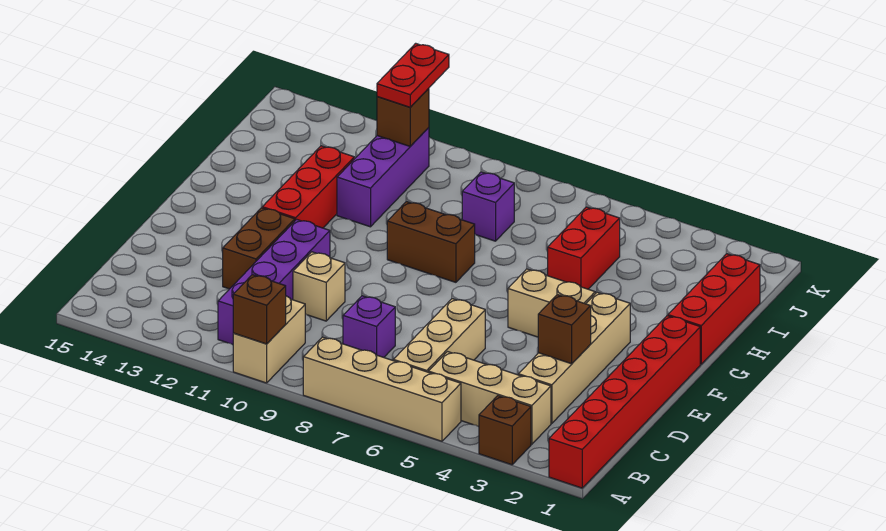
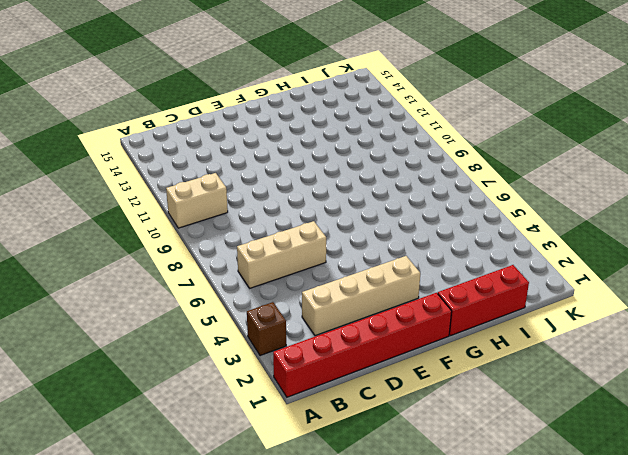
none -> tan brick A5:A8 level 1
none -> tan brick B3:B5 level 1
none -> purple brick B11:E11 level 1

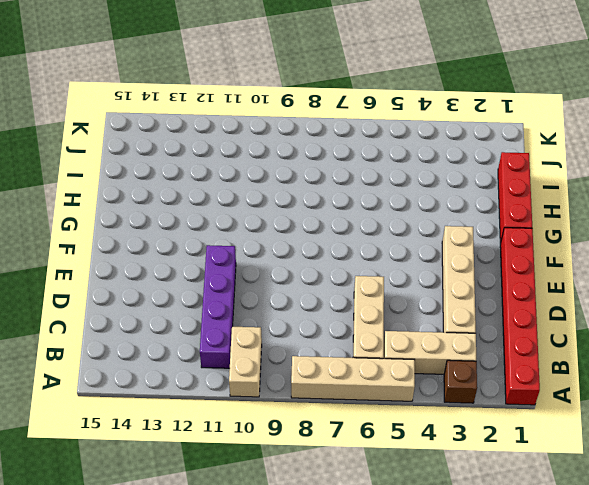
none -> purple brick C8 level 1
none -> tan brick D10 level 1
none -> brown brick D12:E12 level 1

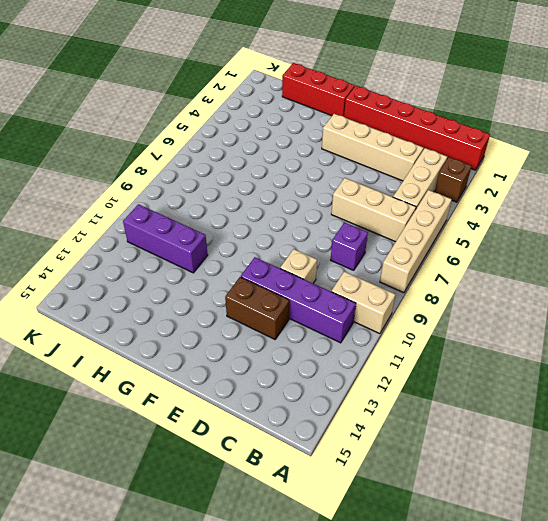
none -> tan brick F4:F5 level 1
none -> red brick F12:H12 level 1
none -> brown brick G8:G9 level 1

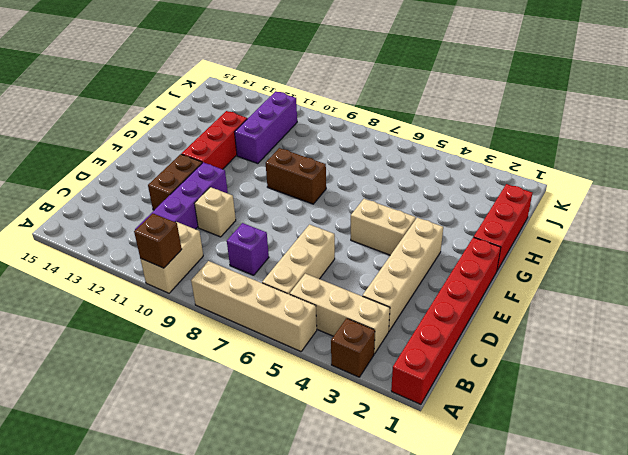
none -> red brick H5:I5 level 1
none -> purple brick I8 level 1
none -> brown brick D3 level 2

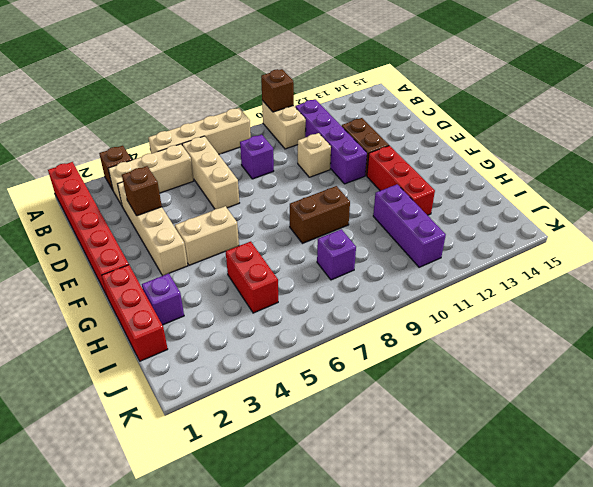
purple brick H2 level 1 -> none
none -> brown brick J11 level 2
none -> red plate J11:K11 level 3

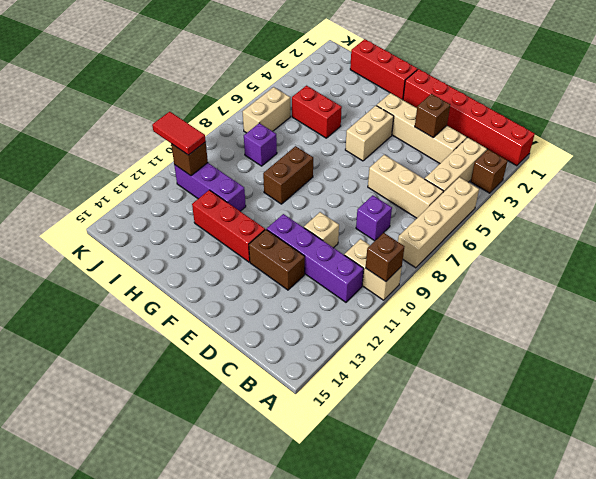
tan brick J6:J7 level 1 -> none
red tile J11:K11 level 3 -> red plate J11:K11 level 3

